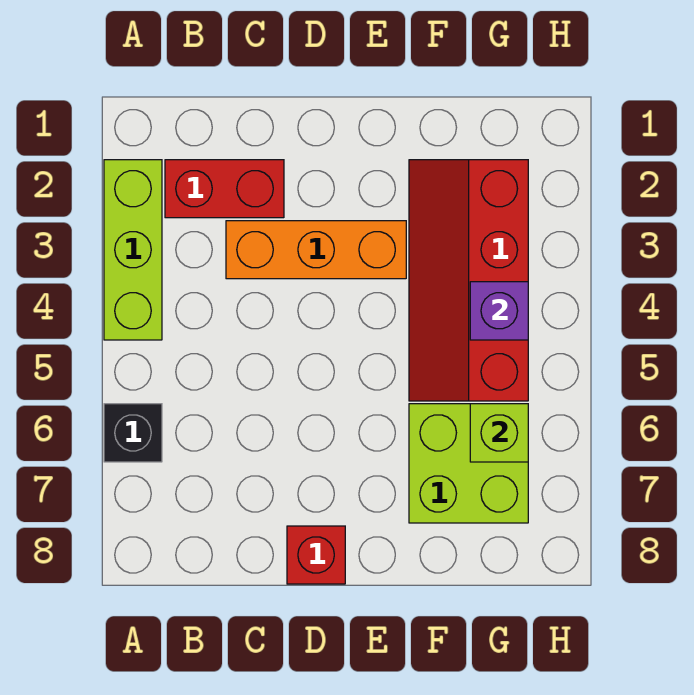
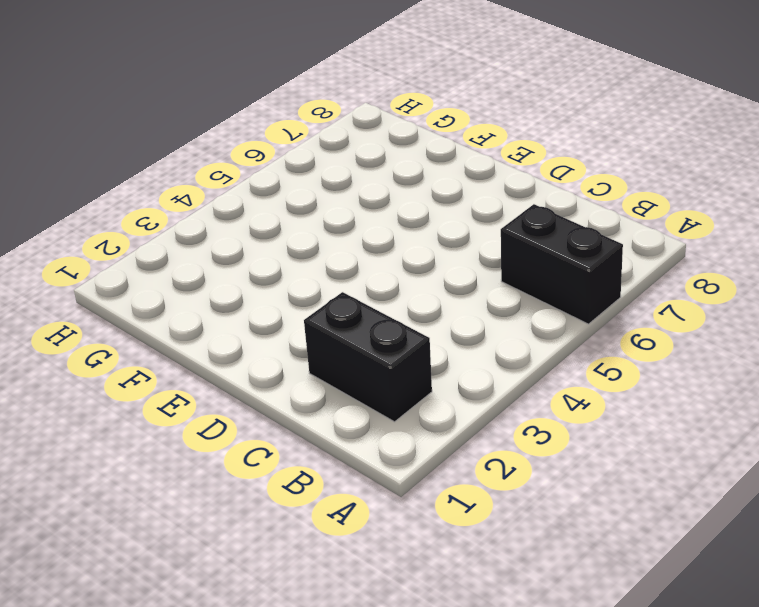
black brick A6:B6 level 1 -> black brick A6 level 1
black brick B2:C2 level 1 -> red brick B2:C2 level 1
none -> lime brick A2:A4 level 1
none -> orange brick C3:E3 level 1

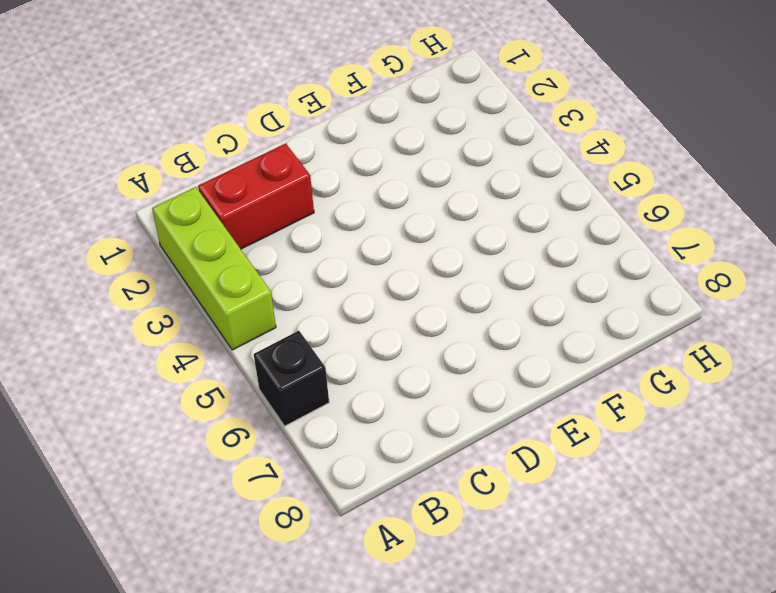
none -> orange brick C3:E3 level 1
none -> red brick D8 level 1

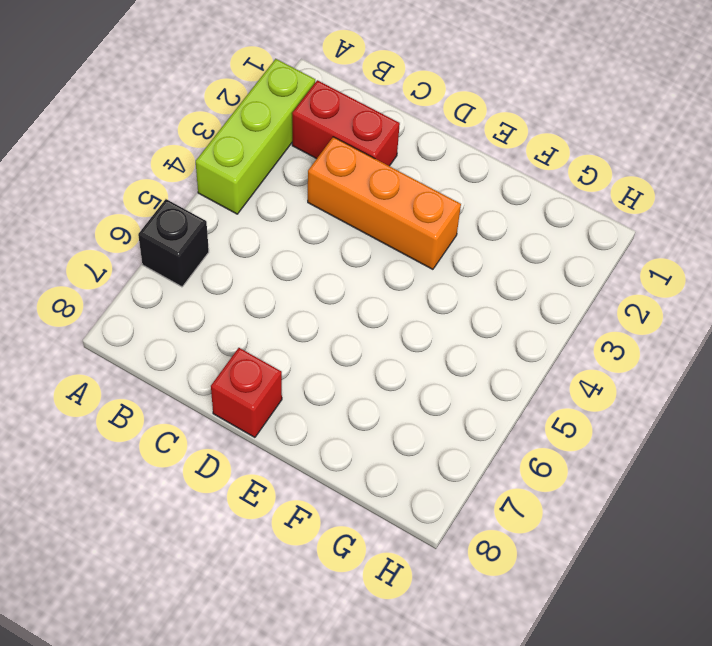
none -> red slope F2:G5 level 1 top G
none -> lime brick F6:G7 level 1

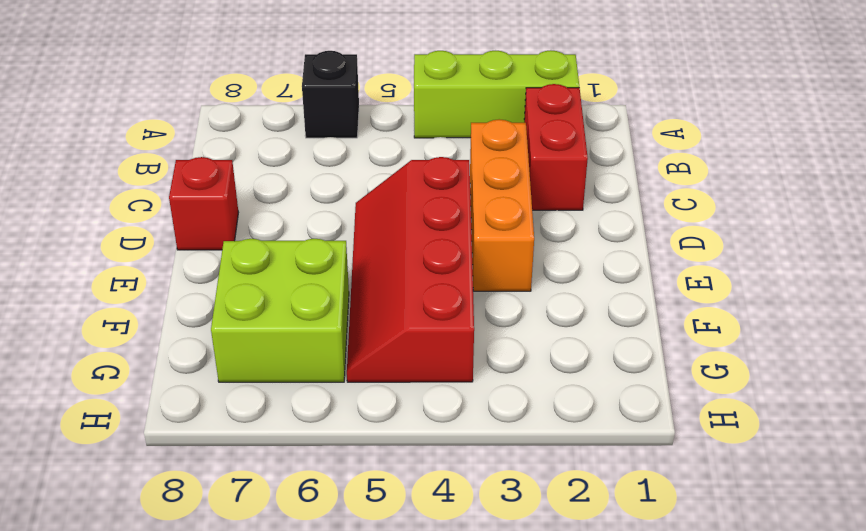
red slope D4:G5 level 1 top 4 -> red slope F2:G5 level 1 top G
none -> purple brick G4 level 2
none -> lime brick G6 level 2

